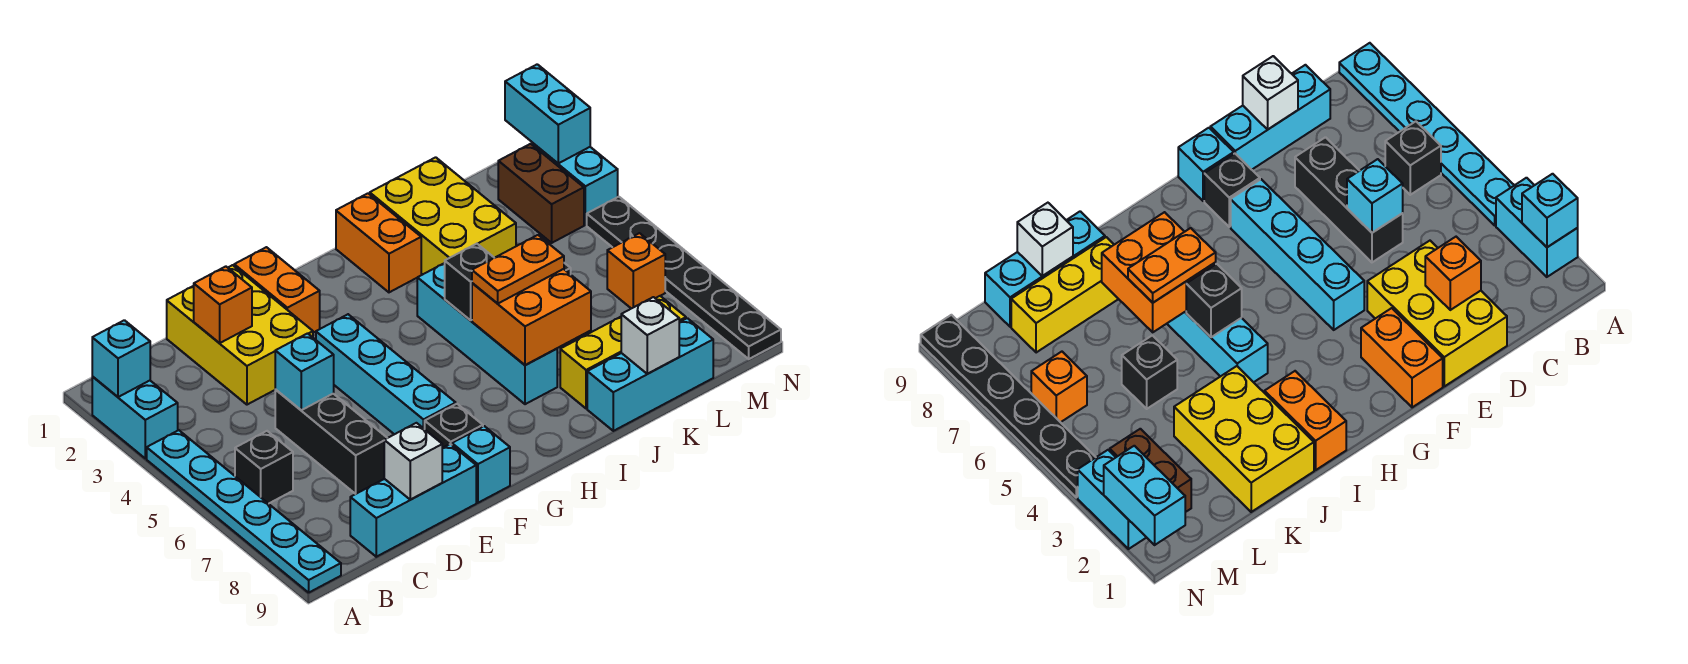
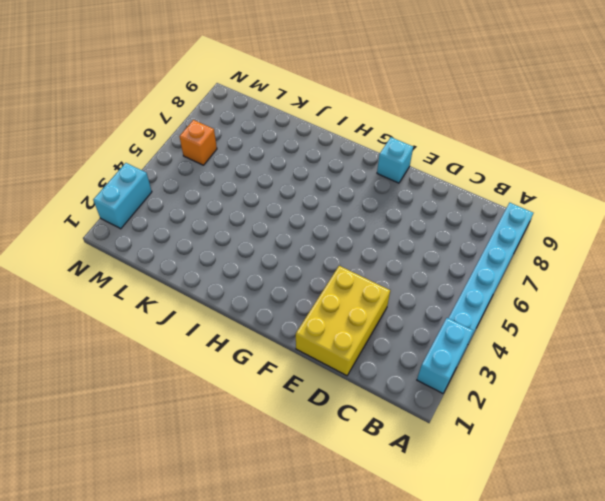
none -> black brick B6 level 1
none -> cyan brick C9:E9 level 1
none -> black brick D5:D7 level 1

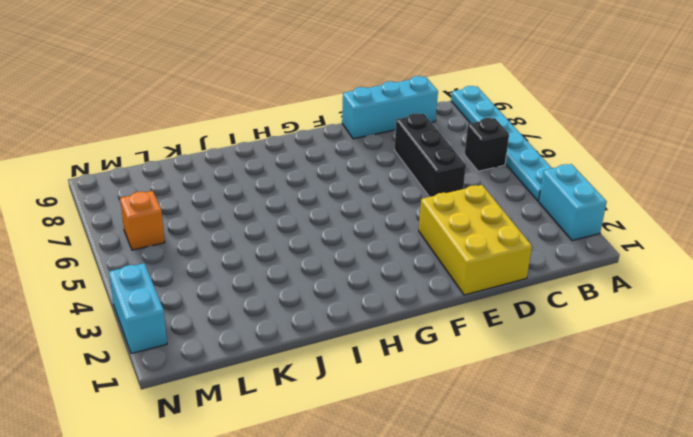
none -> orange brick F1:F2 level 1
none -> cyan brick F4:F7 level 1
none -> black brick F8 level 1

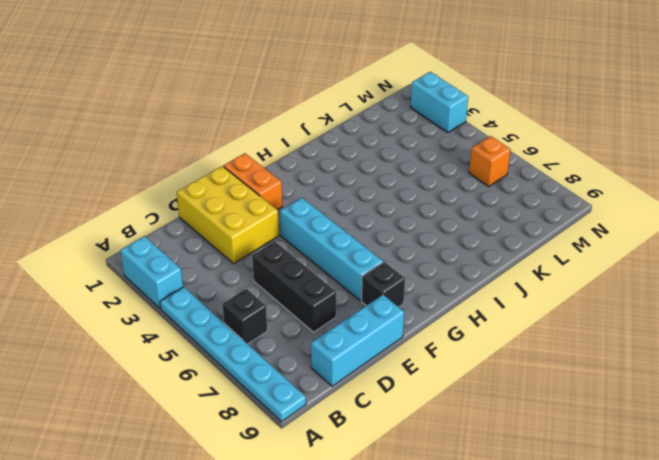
none -> cyan brick F9 level 1
none -> orange brick I1:I2 level 1
none -> cyan brick I4:I7 level 1

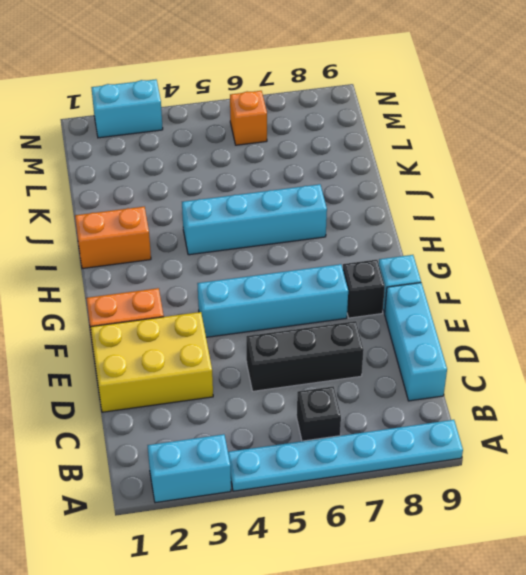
none -> yellow brick J1:K3 level 1
none -> yellow brick J8:L8 level 1
none -> cyan brick J9:L9 level 1

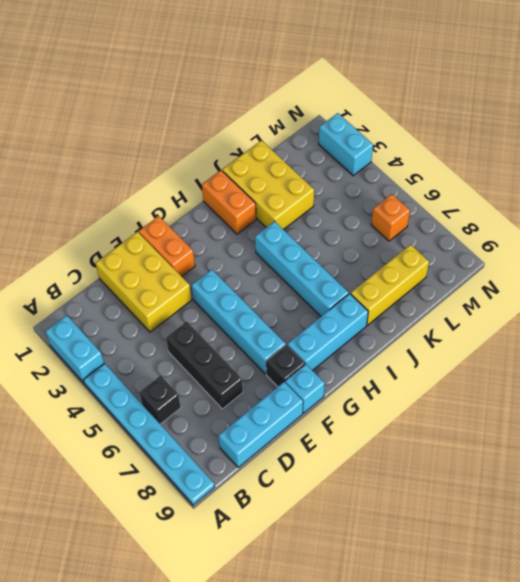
cyan brick G8:I8 level 1 -> cyan brick J9:L9 level 1
none -> black brick K5 level 1
none -> brown brick M2:M3 level 1
none -> black plate N4:N9 level 1

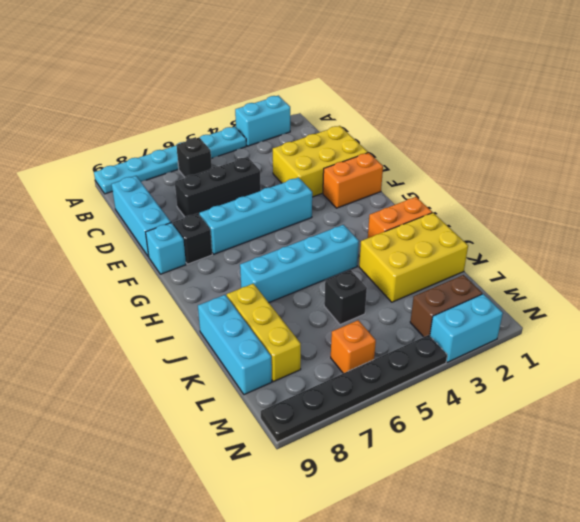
none -> cyan brick A2 level 2
none -> orange brick D2 level 2
none -> cyan brick D5 level 2

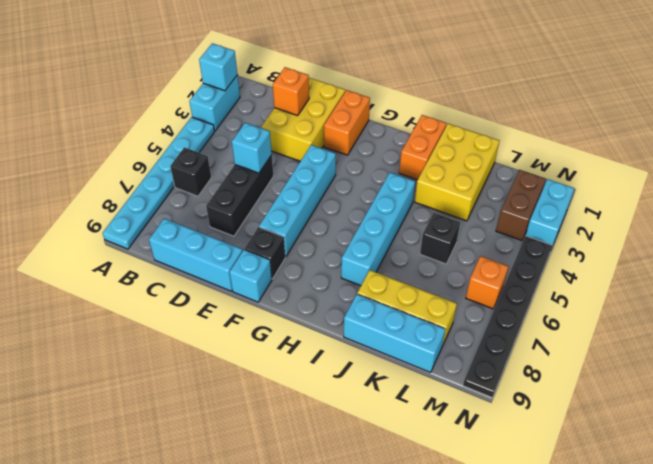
none -> white brick D9 level 2
none -> black brick I5 level 2
none -> orange brick I6:J7 level 2

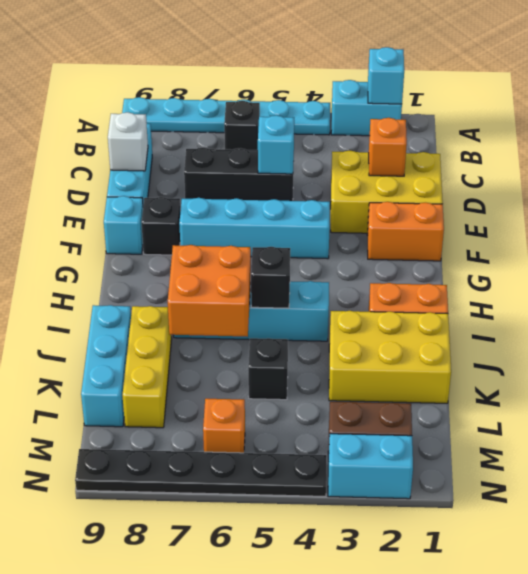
none -> white brick K9 level 2
none -> cyan brick N1:N2 level 2
none -> orange plate I6:J6 level 3

